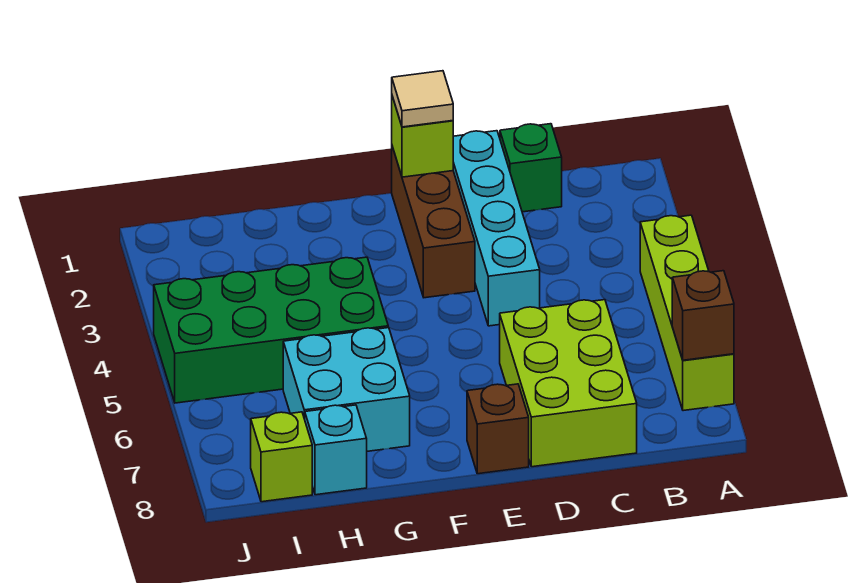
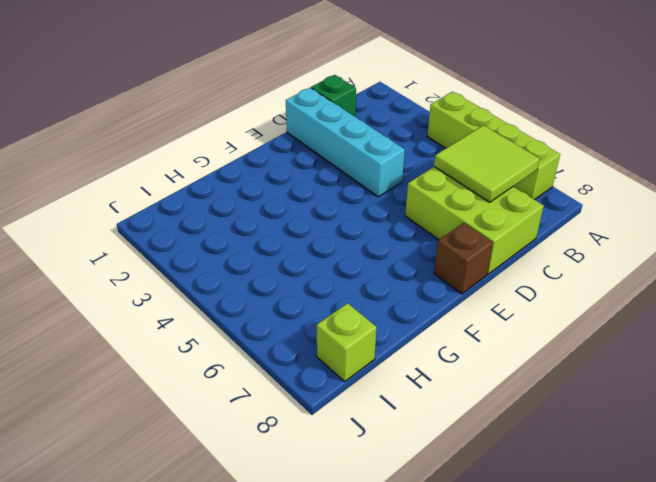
lime tile B6:C7 level 2 -> none
none -> brown brick E1:E3 level 1
none -> green brick G4:J5 level 1
none -> cyan brick G6:H7 level 1

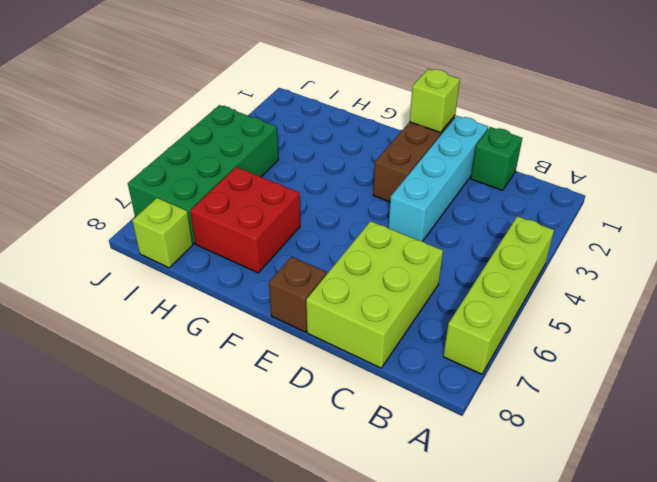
red brick G6:H7 level 1 -> cyan brick G6:H7 level 1
green brick I4:J7 level 1 -> green brick G4:J5 level 1
none -> cyan brick H8 level 1
none -> brown brick A7 level 2
none -> tan tile E1 level 3

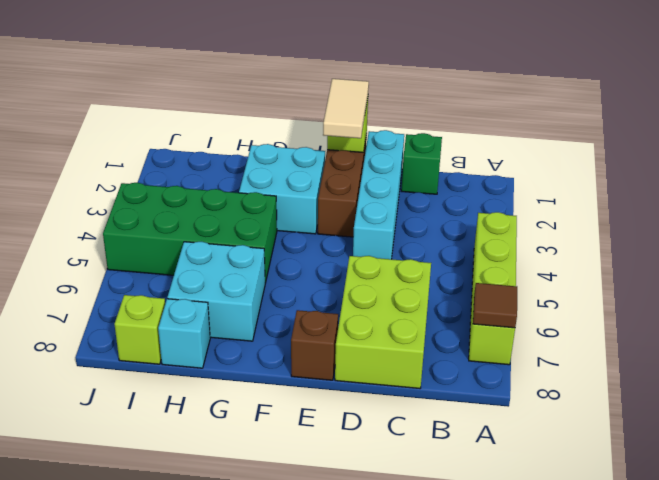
brown tile A7 level 2 -> brown brick A7 level 2
tan tile E1:E2 level 3 -> tan tile E1 level 3
cyan brick F2:G3 level 1 -> none

